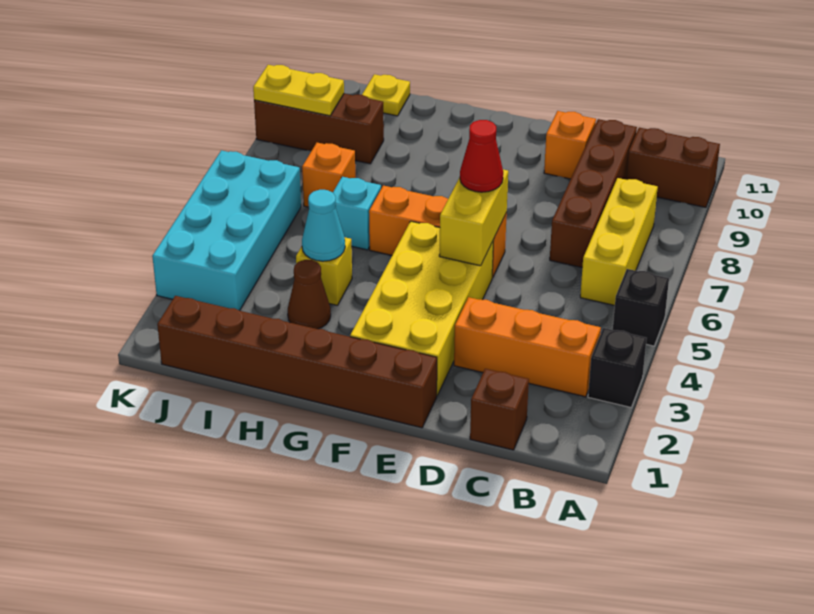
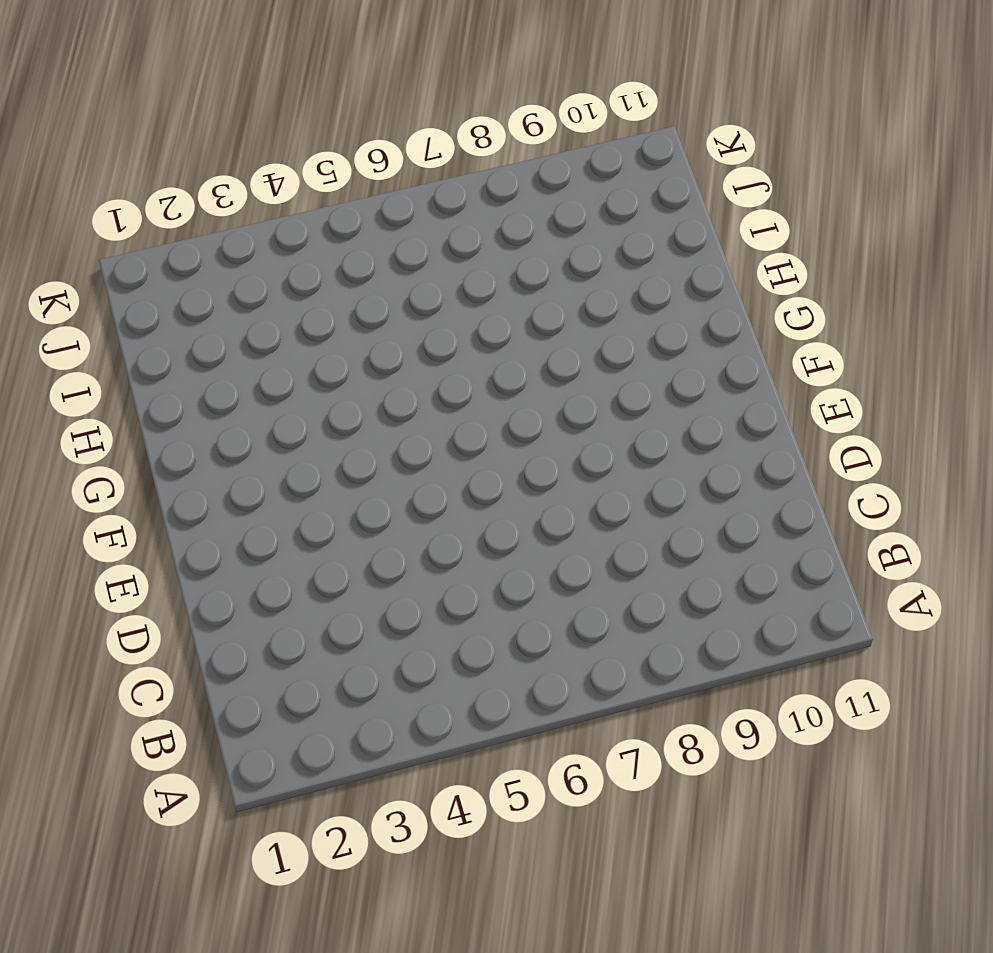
none -> black brick A3 level 1
none -> black brick A5 level 1
none -> brown brick A10:B10 level 1

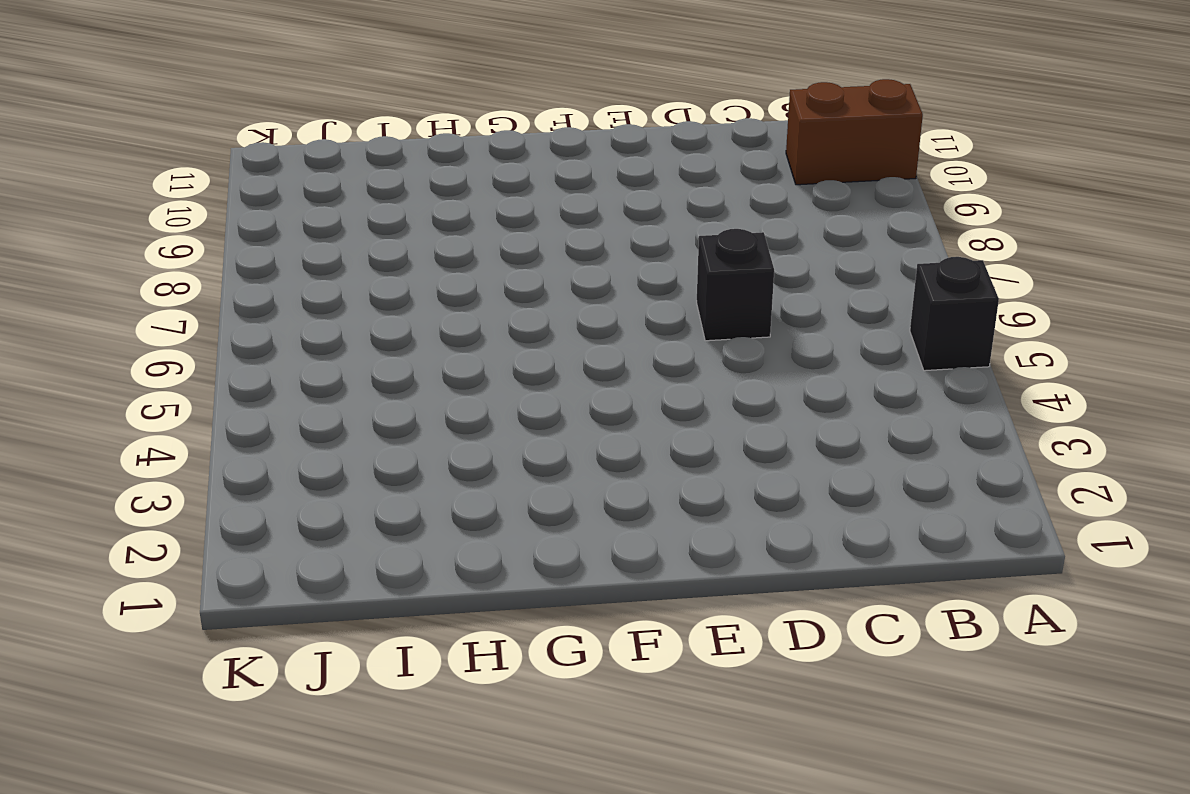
black brick D6 level 1 -> black brick A3 level 1
none -> orange brick B3:D3 level 1
none -> yellow brick B6:B8 level 1
none -> brown brick C1 level 1

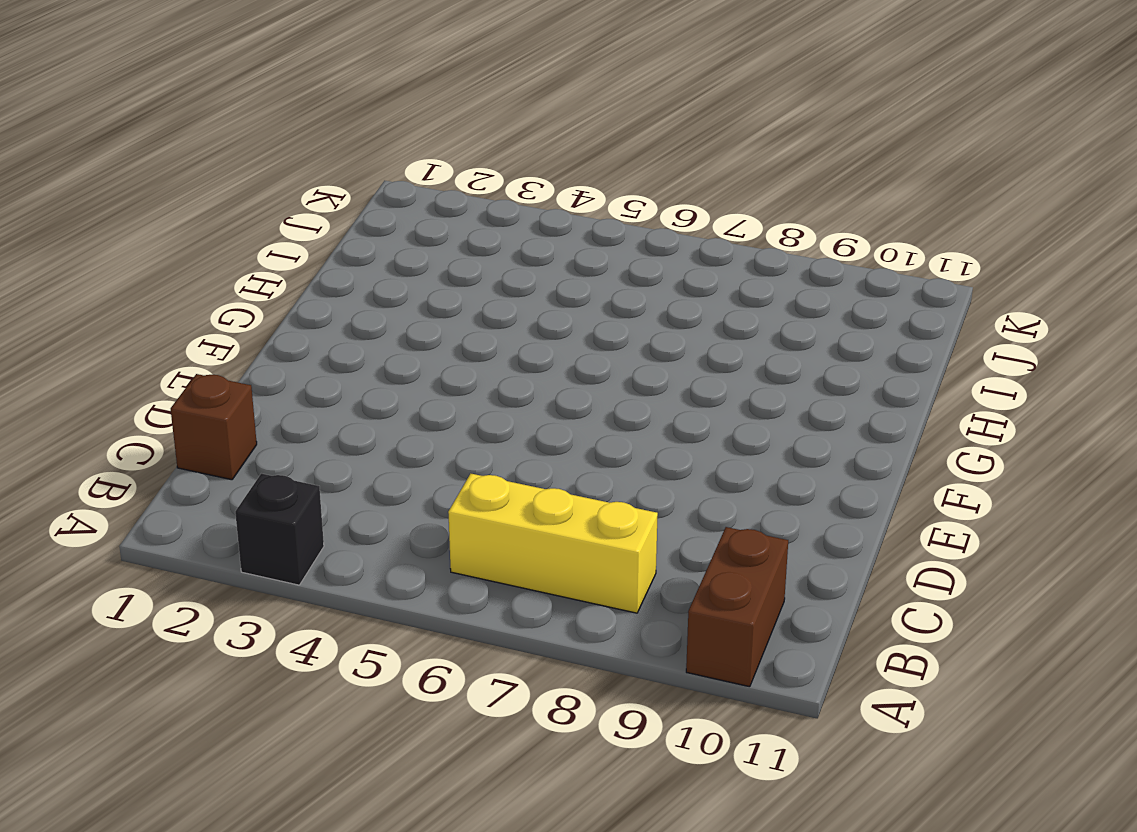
none -> black brick A5 level 1
none -> orange brick B3:D3 level 1
none -> brown brick C7:C10 level 1

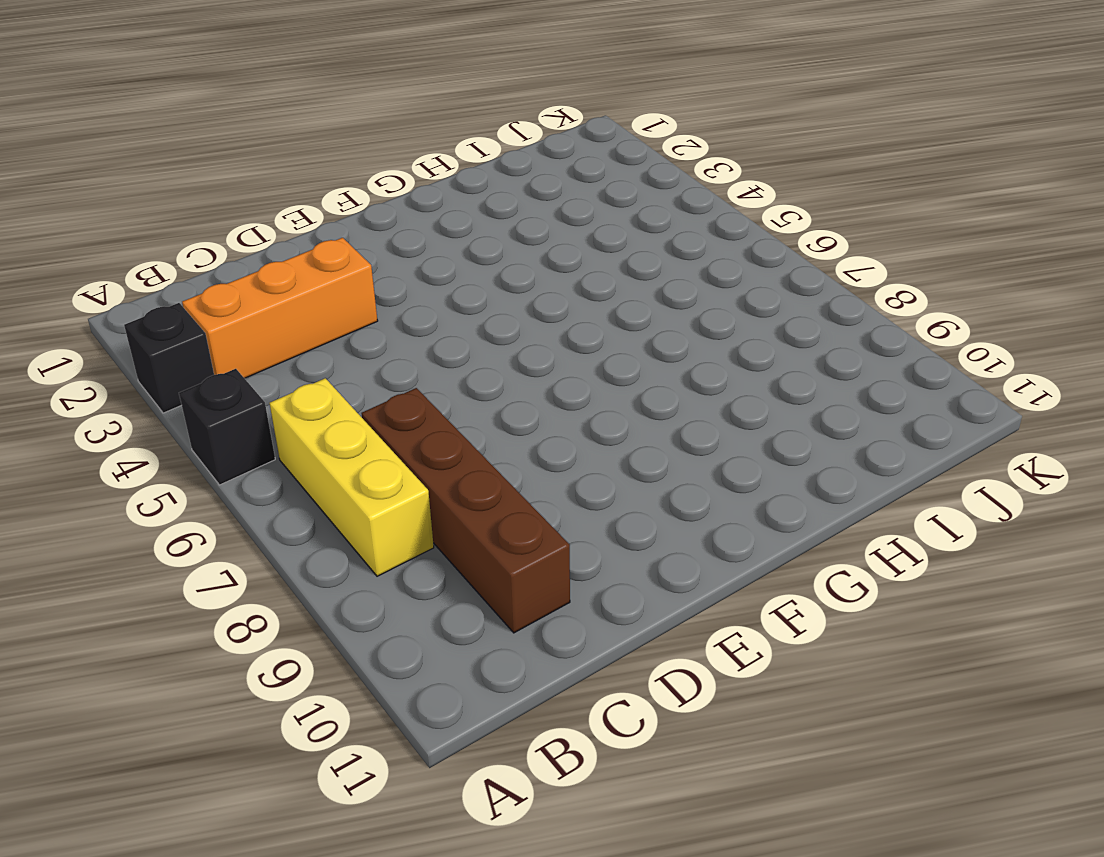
none -> brown brick A10:B10 level 1
none -> brown brick C1 level 1
none -> orange brick D10 level 1

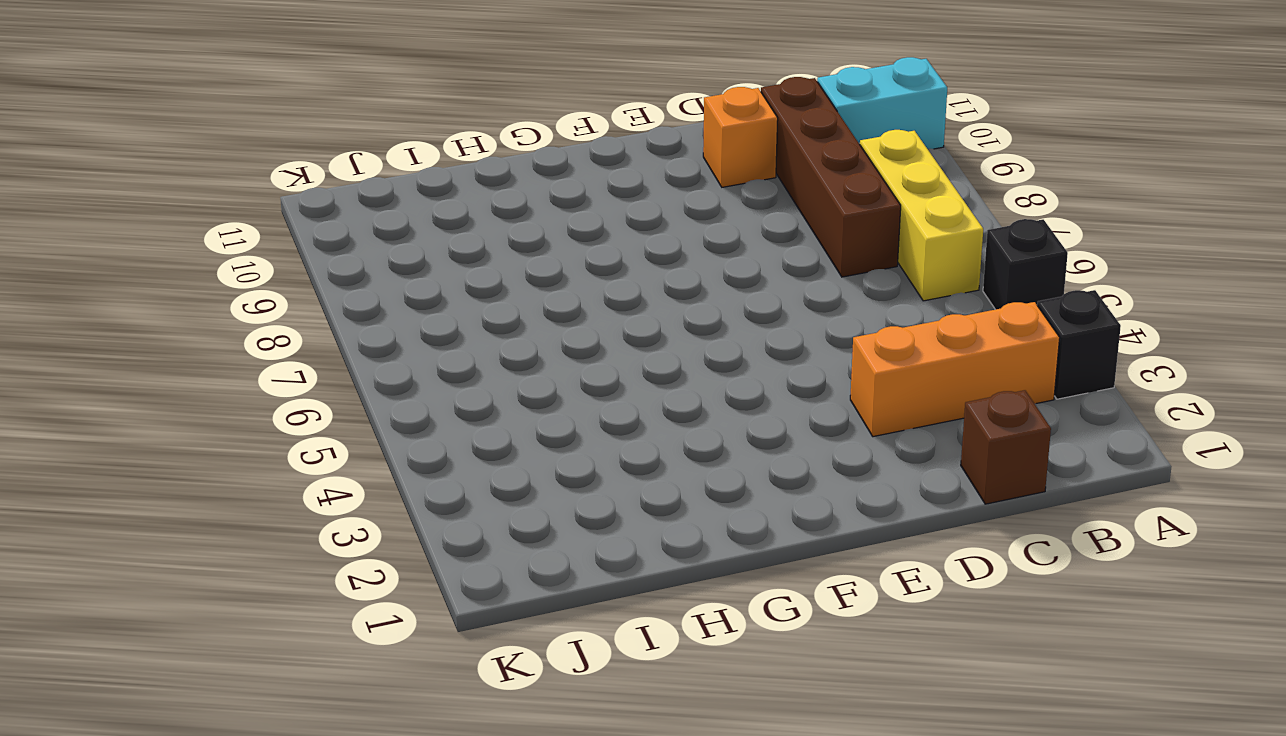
cyan brick A10:B10 level 1 -> brown brick A10:B10 level 1
none -> brown brick E1:J1 level 1
none -> yellow brick E2:F5 level 1
none -> orange brick E6:G6 level 1

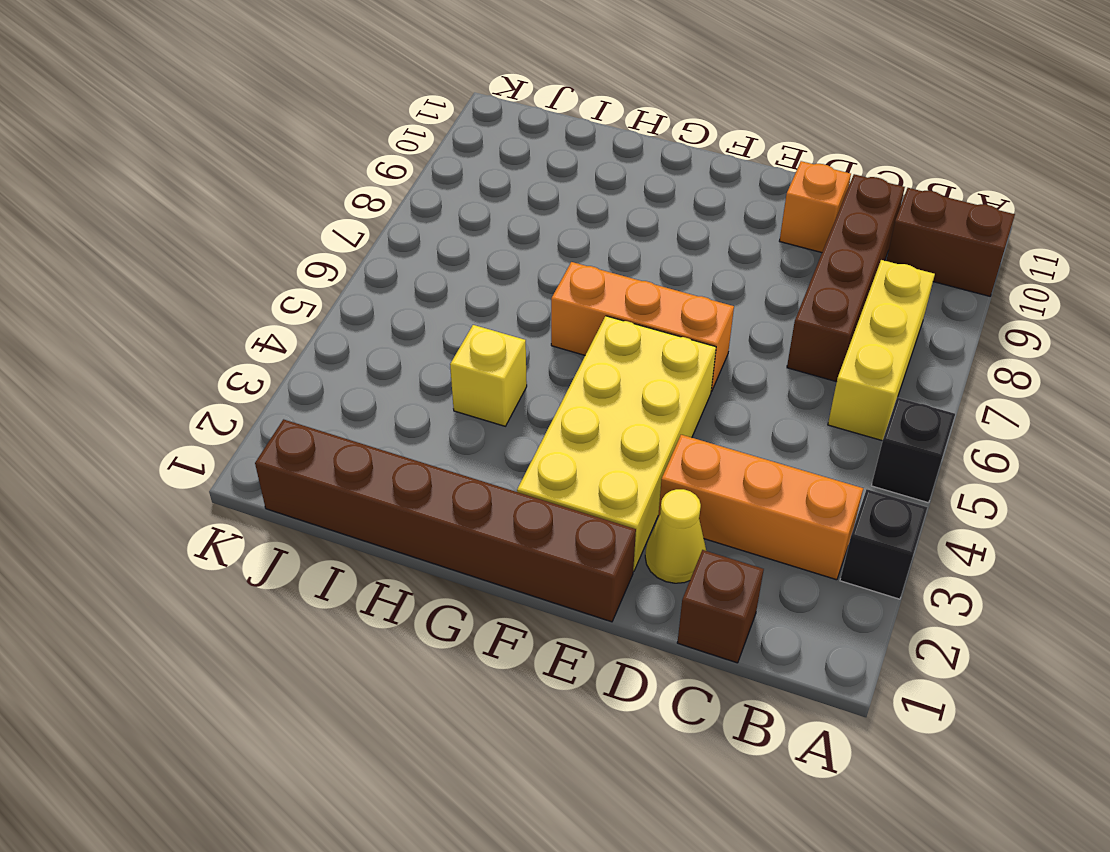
yellow cone D2 level 1 -> none
none -> brown cone H3 level 1
none -> cyan brick H6 level 1
none -> orange brick I7 level 1

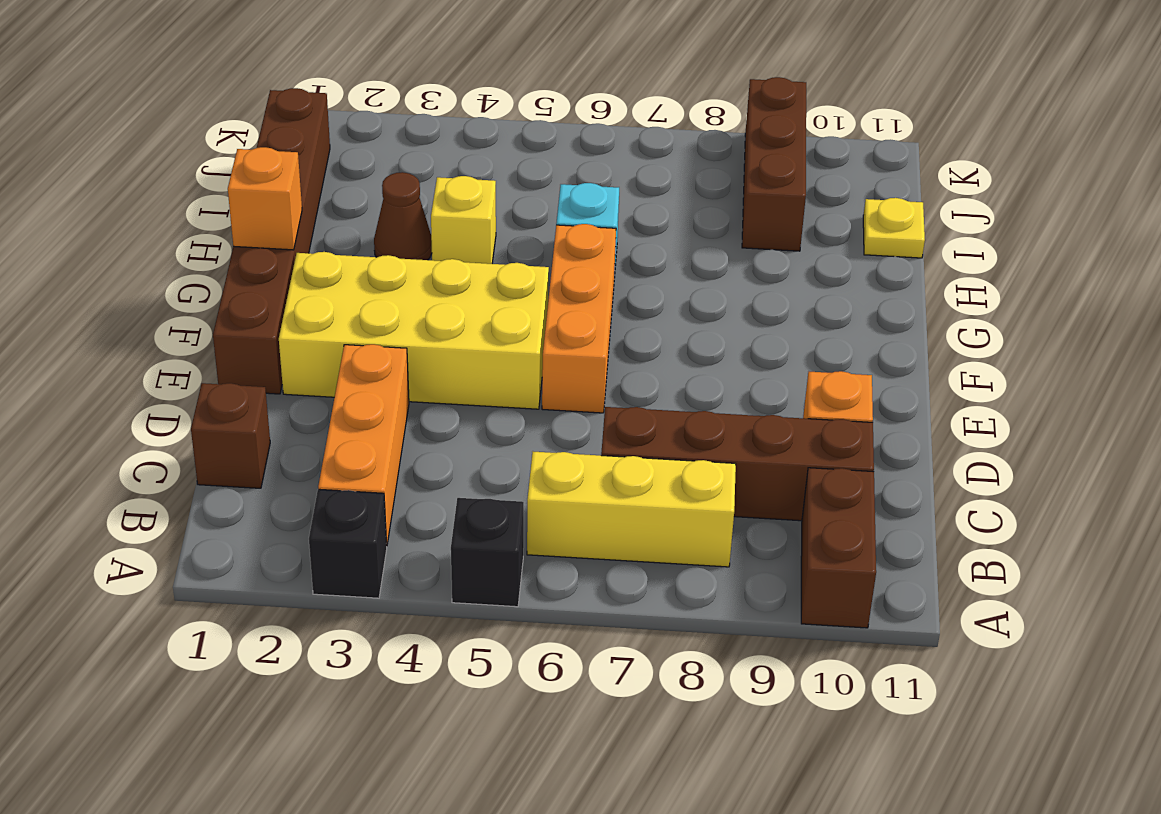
orange brick G1 level 2 -> orange brick I7 level 1
none -> cyan brick J3:K6 level 1
none -> yellow brick E5:E6 level 2
none -> cyan cone H4 level 2

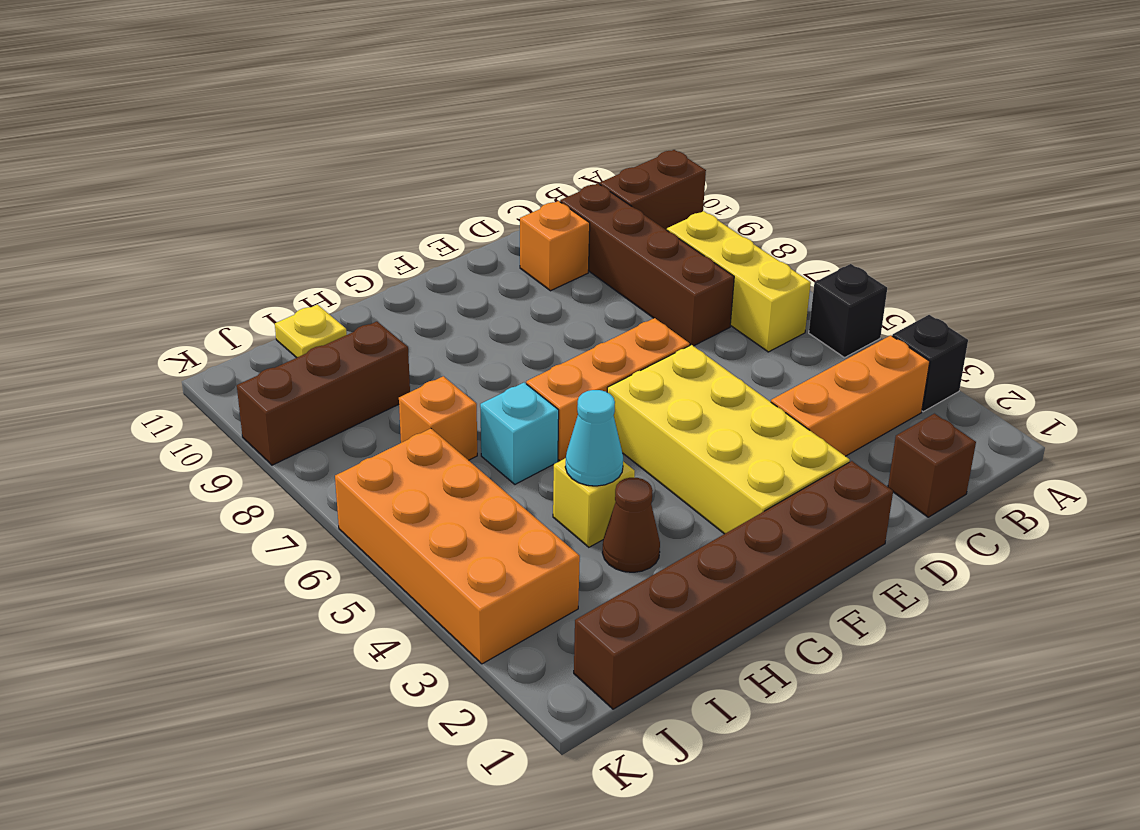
orange brick J3:K6 level 1 -> cyan brick J3:K6 level 1
none -> yellow brick E5:E6 level 2
none -> yellow plate J9:K9 level 2
none -> red cone E6 level 3

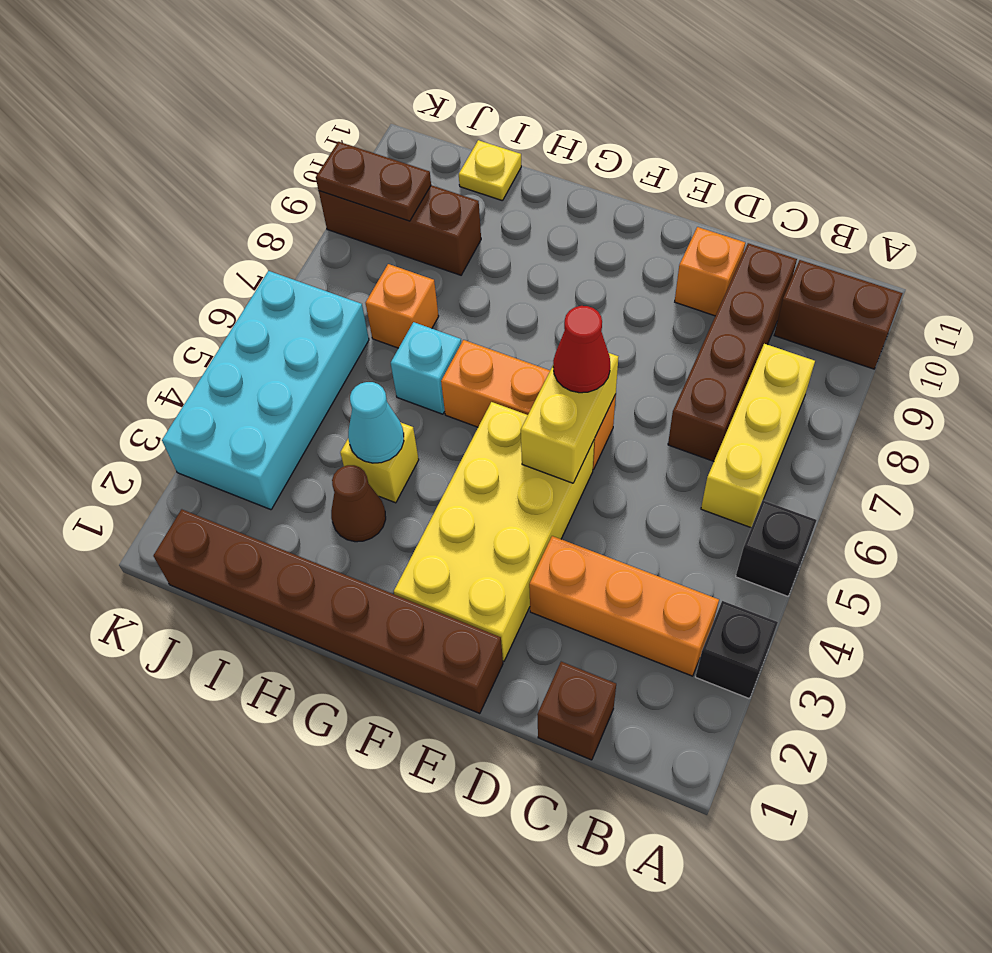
brown plate J9:K9 level 2 -> yellow plate J9:K9 level 2

